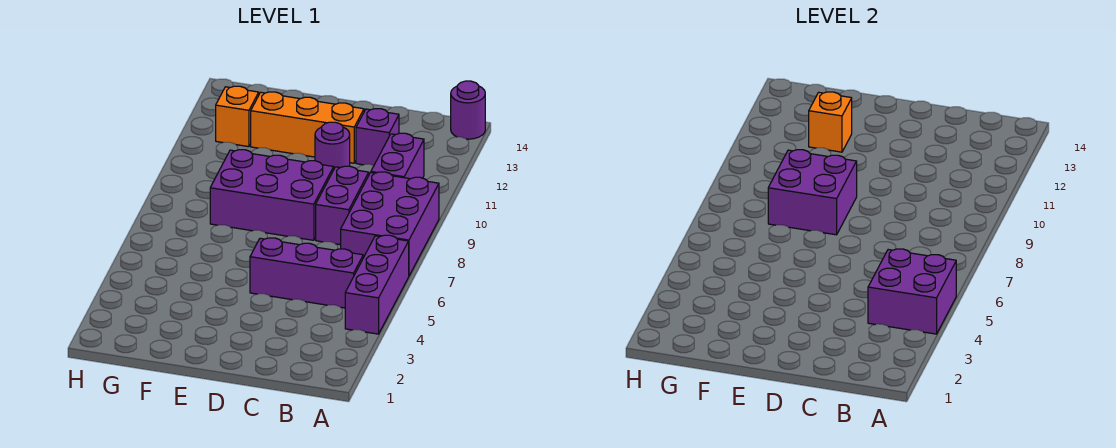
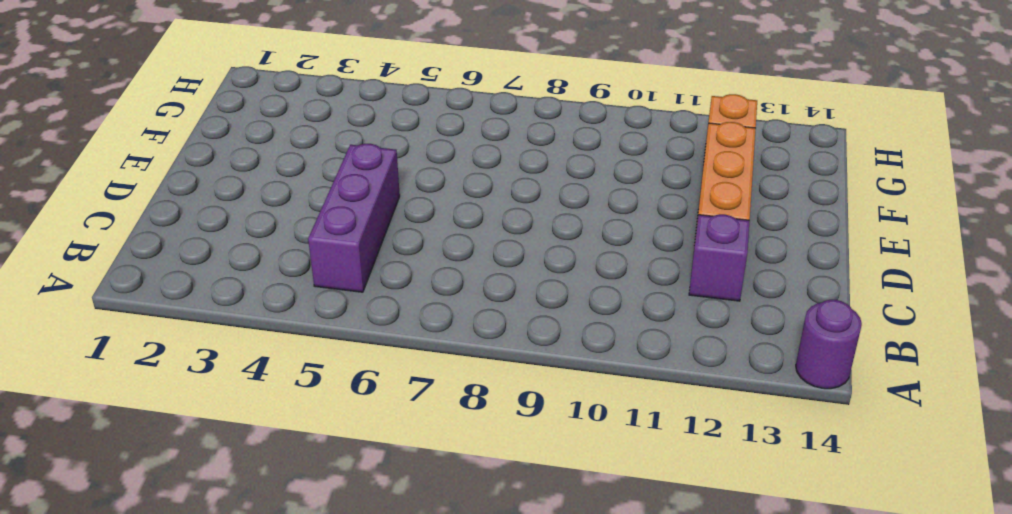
none -> purple brick A4:A6 level 1
none -> purple brick A7:B9 level 1
none -> purple brick B10:B11 level 1

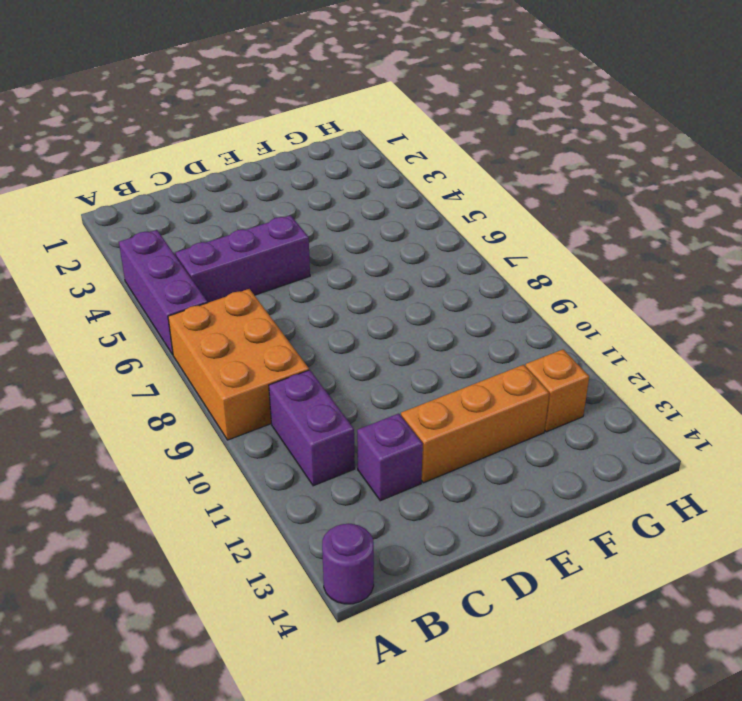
orange brick A7:B9 level 1 -> purple brick A7:B9 level 1
none -> purple brick C8:C9 level 1
none -> purple brick D8:F9 level 1
none -> purple round brick D11 level 1

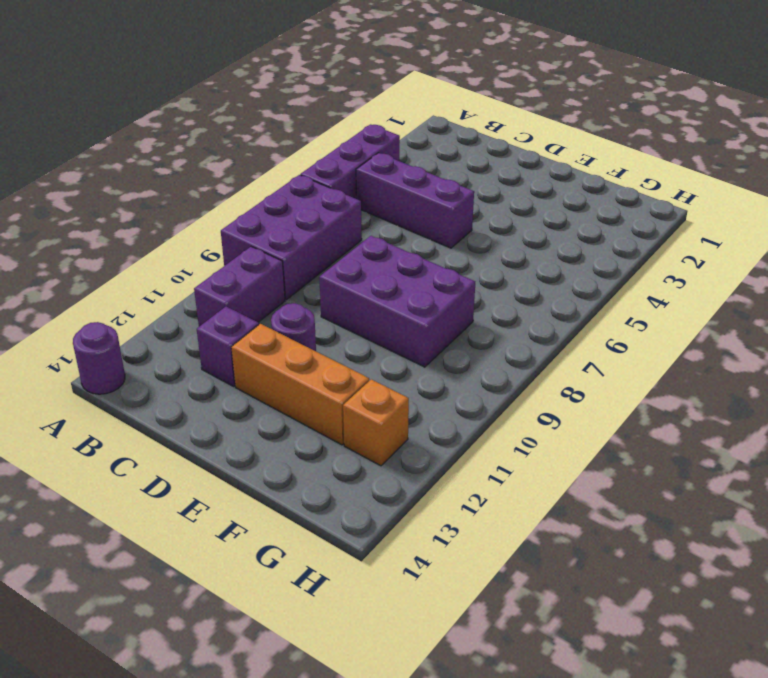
none -> purple brick C8:C9 level 1
none -> purple brick A4:B5 level 2
none -> purple brick E8:F9 level 2

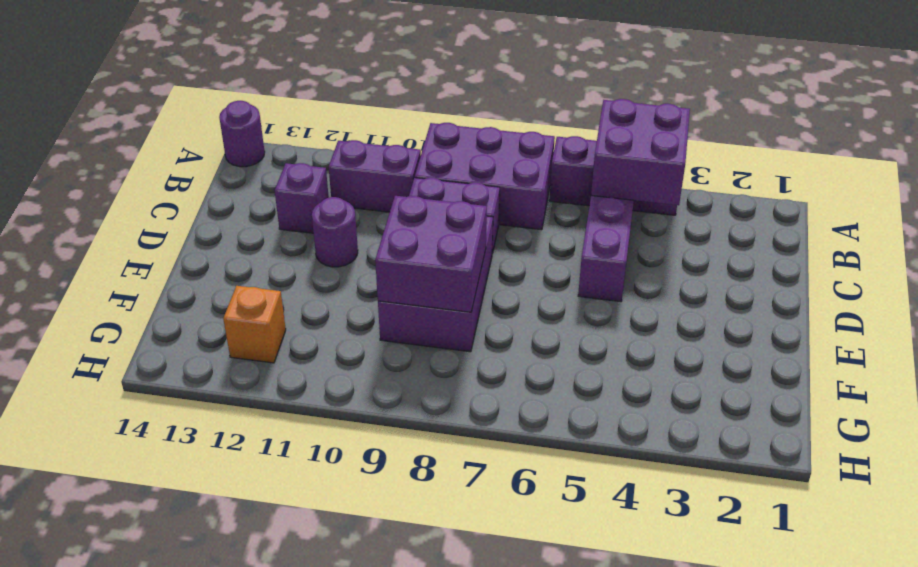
none -> orange brick D12:F12 level 1
none -> orange brick F12 level 2

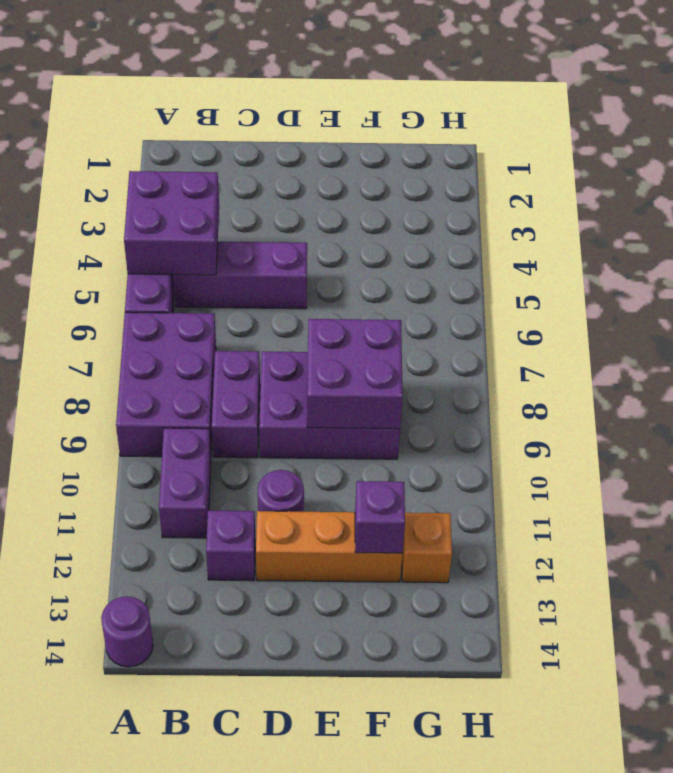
purple brick F12 level 2 -> orange brick F12 level 2

